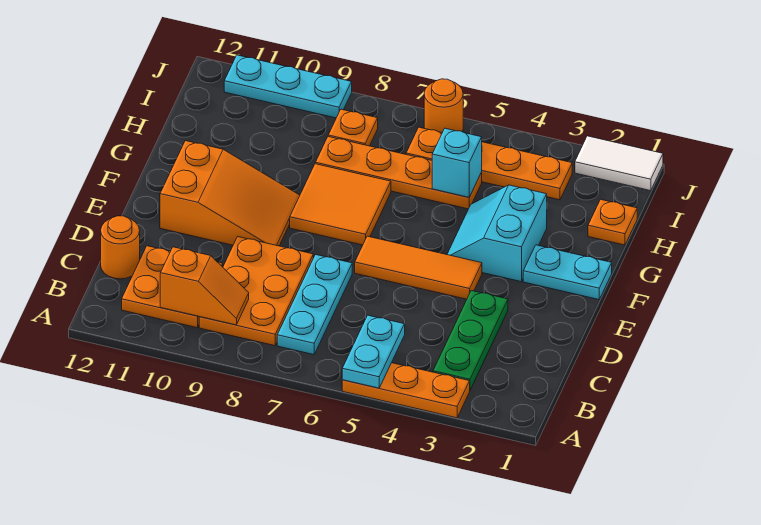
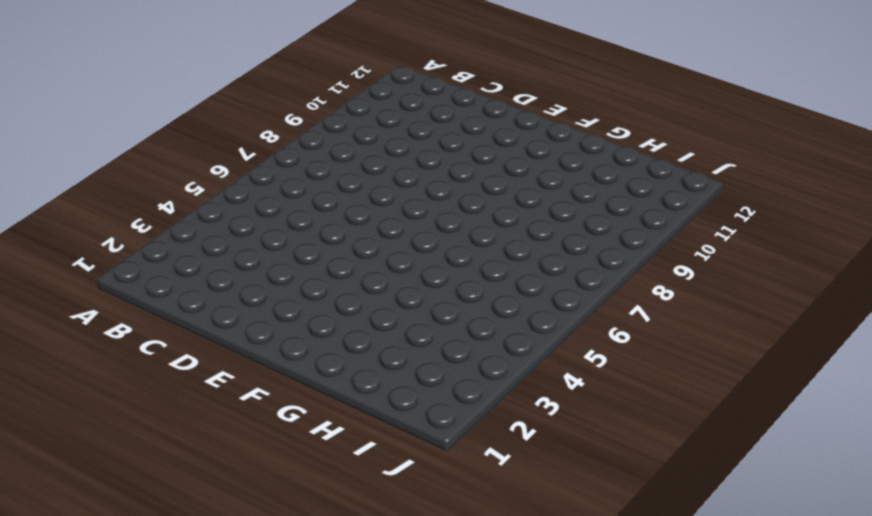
none -> orange plate A3:A5 level 1
none -> green plate B3:D3 level 1
none -> cyan plate B7:D7 level 1

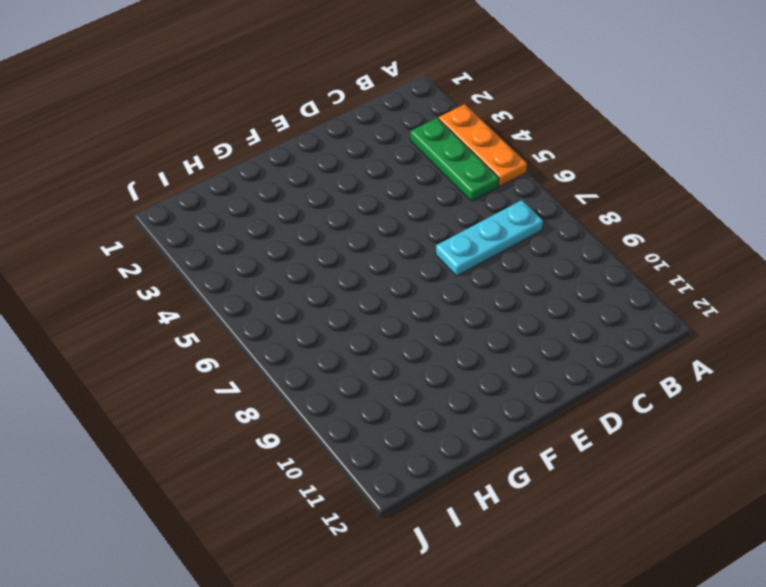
green plate B3:B5 level 1 -> green plate B3:D3 level 1
none -> orange plate B8:D9 level 1
none -> orange plate B10:C11 level 1
none -> orange round brick C12 level 1

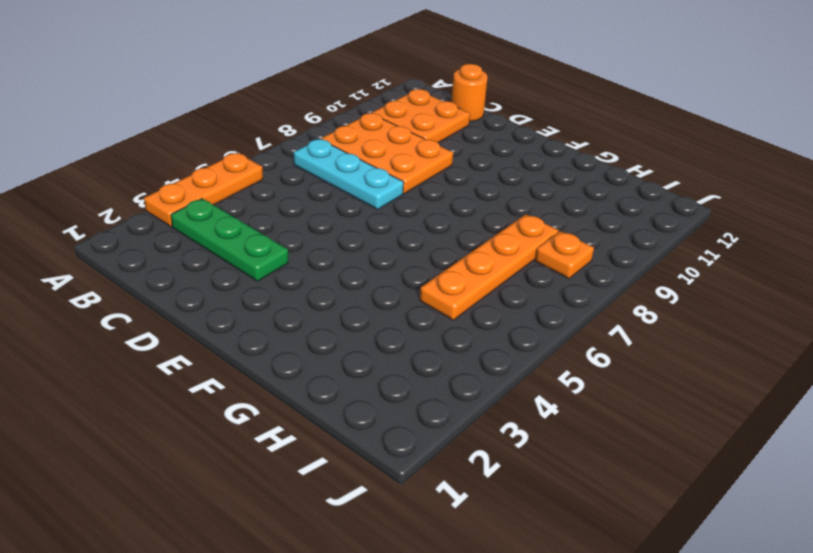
none -> orange tile E4:E6 level 1
none -> orange slope E9:F11 level 1 top 11
none -> cyan plate F1:F2 level 1

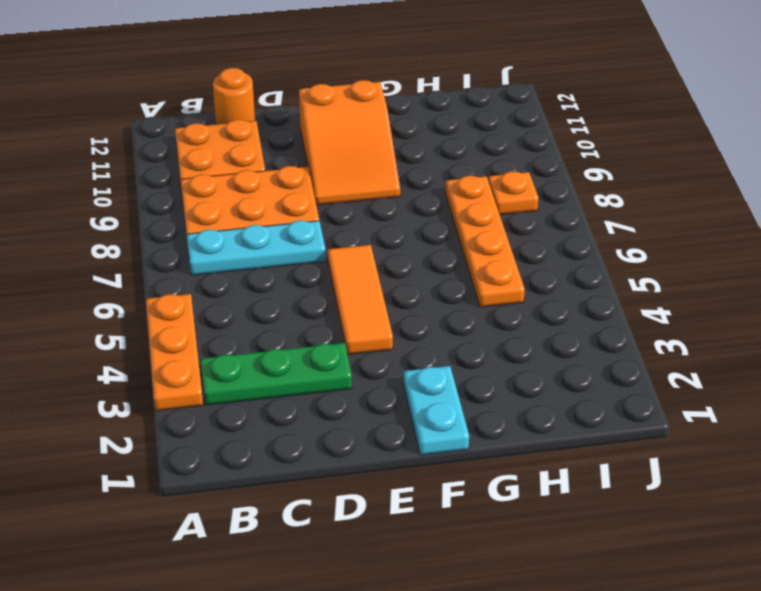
none -> cyan slope F3:G4 level 1 top 3
none -> orange tile F7:G8 level 1
none -> orange plate H1 level 1

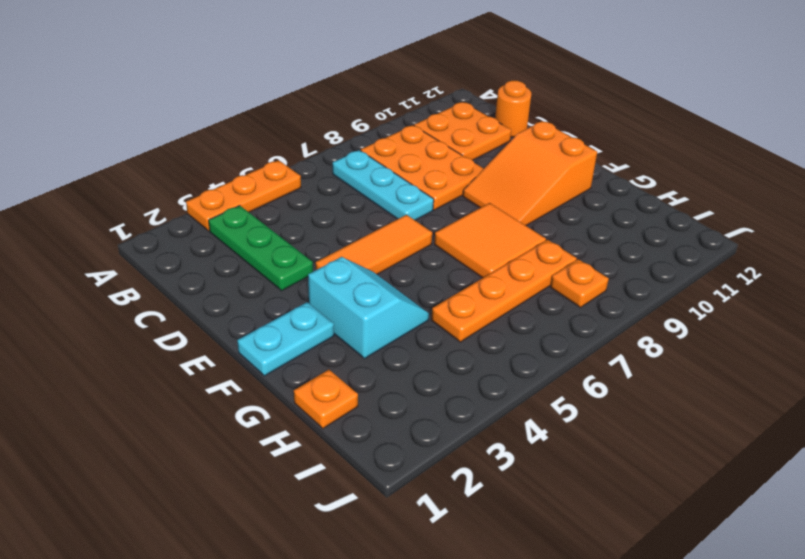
none -> orange plate I3:I6 level 1
none -> white tile J1:J2 level 1
none -> orange round brick J6 level 1

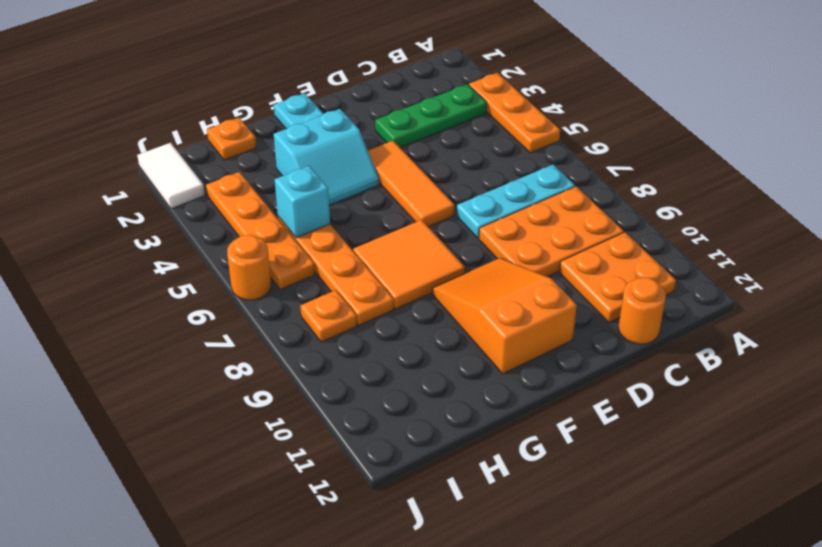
none -> cyan plate J9:J11 level 1
none -> cyan plate A5:B5 level 2
none -> orange slope B9:B10 level 2 top 10

